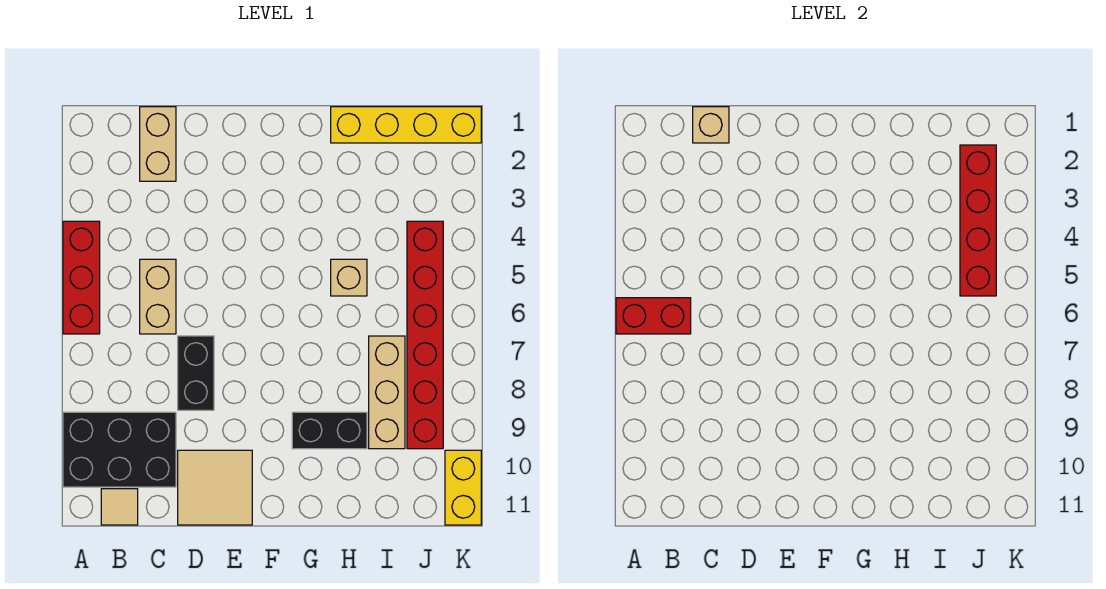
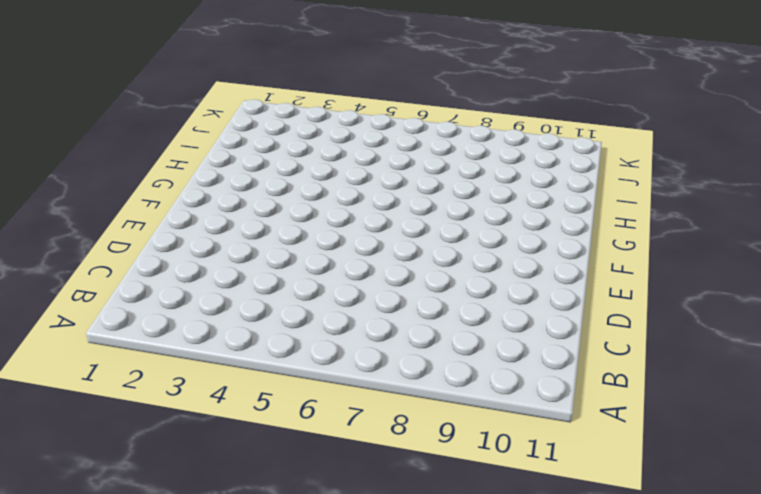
none -> red brick A4:A6 level 1
none -> black brick A9:C10 level 1
none -> tan tile B11 level 1

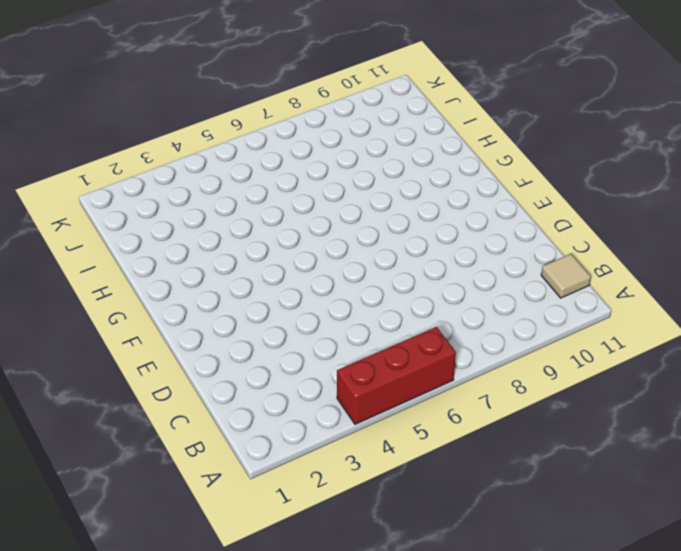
none -> black brick A9:C10 level 1
none -> tan brick C1:C2 level 1
none -> tan brick C5:C6 level 1

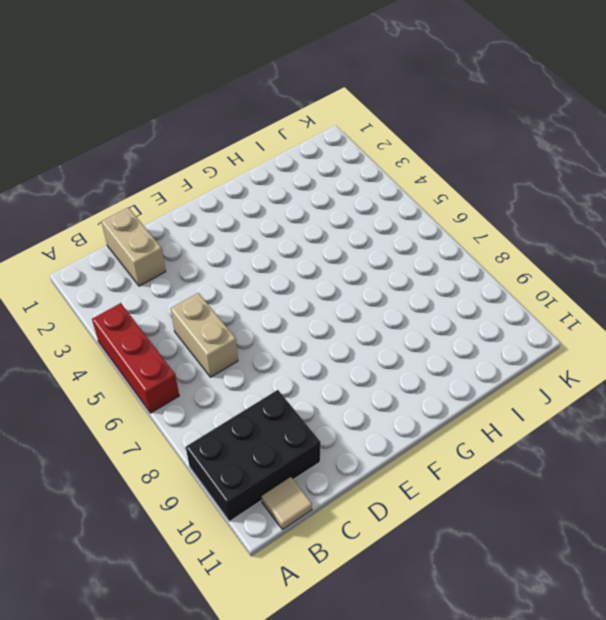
none -> black brick D7:D8 level 1
none -> tan tile D10:E11 level 1
none -> black brick G9:H9 level 1

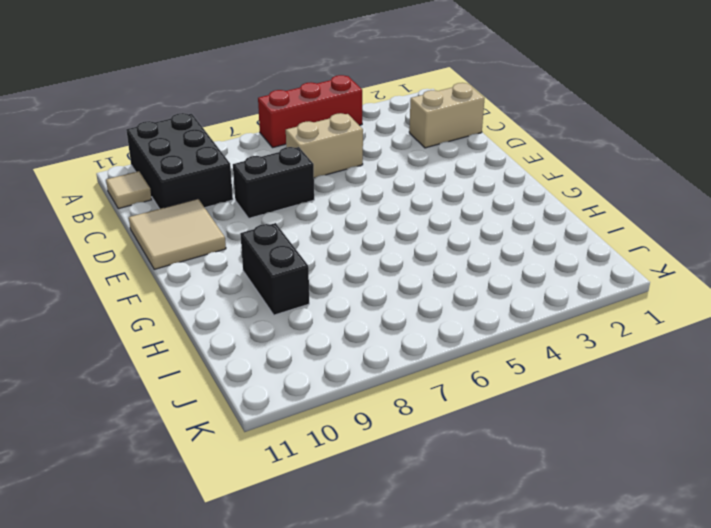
none -> yellow brick H1:K1 level 1
none -> tan brick H5 level 1
none -> tan brick I7:I9 level 1

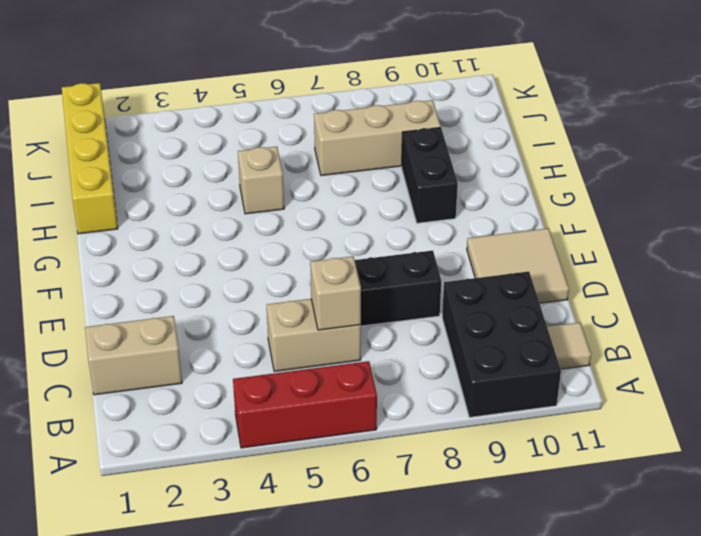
tan brick C6 level 2 -> tan brick C1 level 2
none -> red brick J4:J9 level 1
none -> yellow brick K10:K11 level 1
none -> red brick A6:B6 level 2

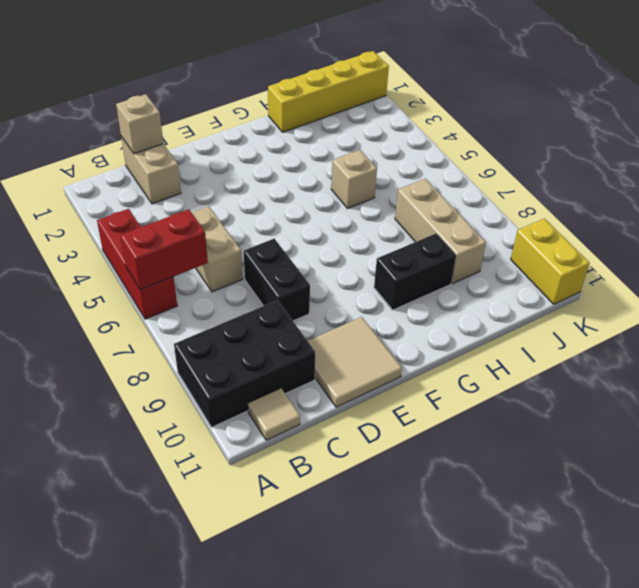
none -> red brick J4:J9 level 1
none -> red brick J2:J5 level 2

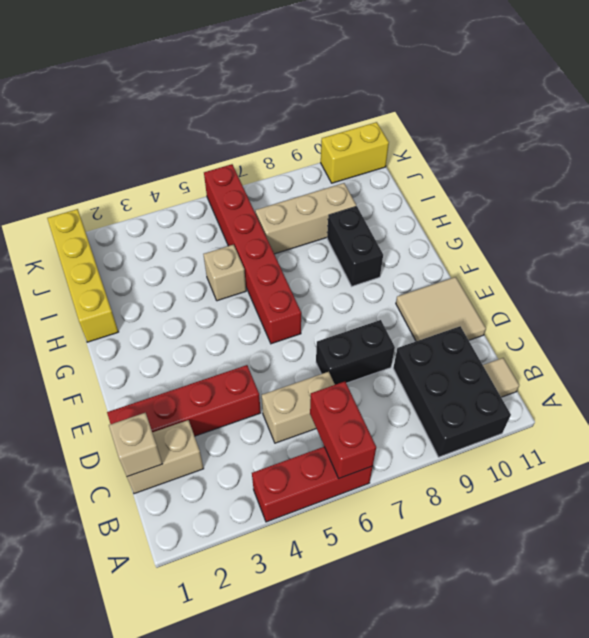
red brick D1:D4 level 1 -> red brick J2:J5 level 2
red brick F6:K6 level 1 -> red brick J4:J9 level 1

